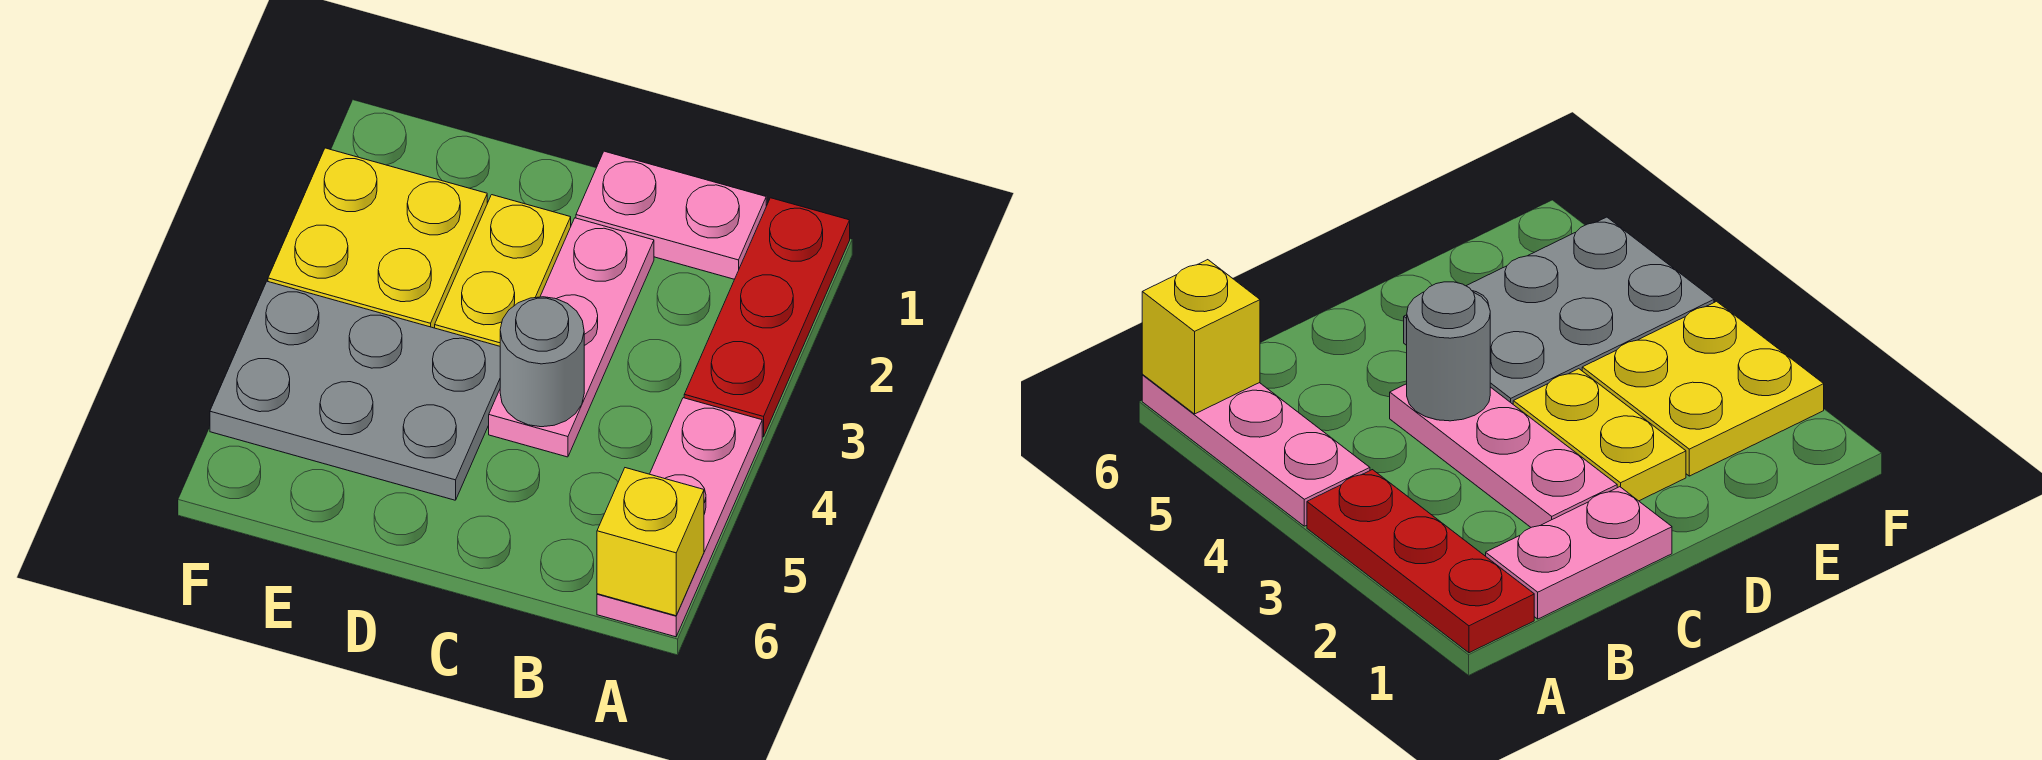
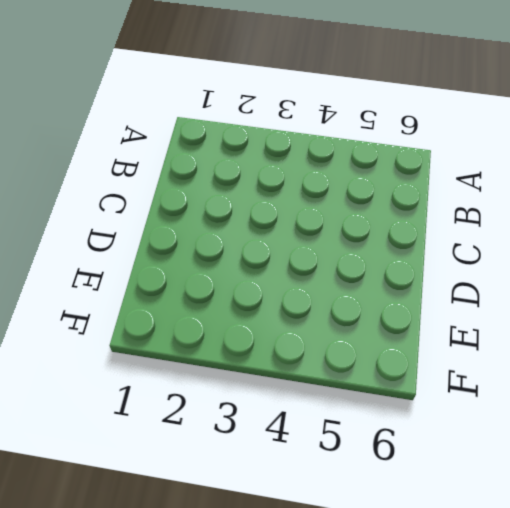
none -> red plate A1:A3 level 1
none -> pink plate A4:A6 level 1

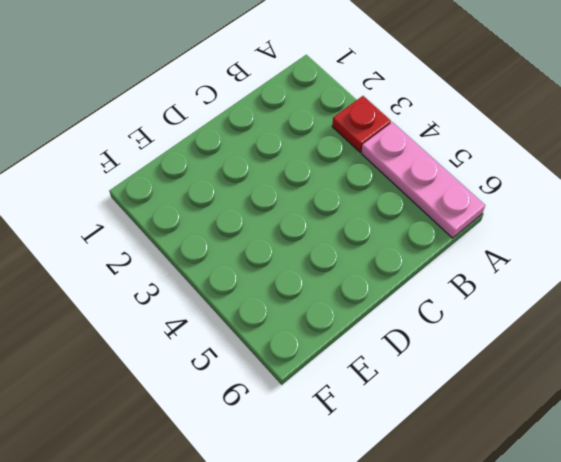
red plate A3 level 1 -> red plate A1:A3 level 1
none -> pink plate B1:C1 level 1
none -> pink plate C2:C4 level 1

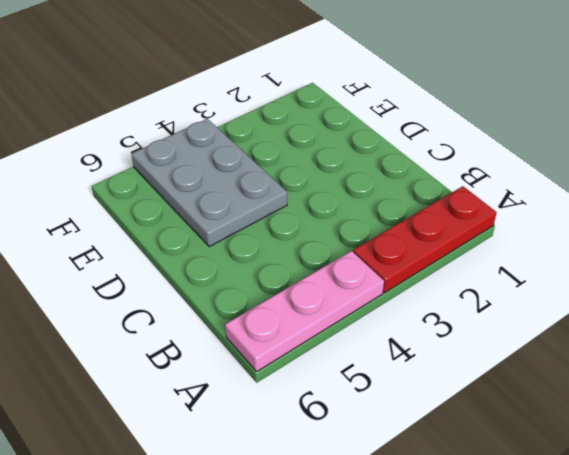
none -> pink plate B1:C1 level 1
none -> pink plate C2:C4 level 1

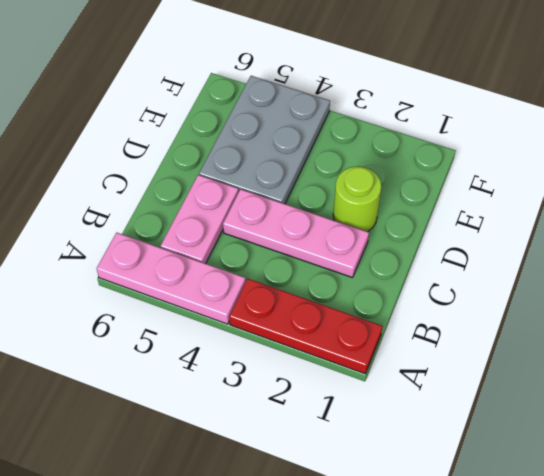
pink plate B5:C5 level 1 -> pink plate B1:C1 level 1
lime round brick D2 level 1 -> yellow plate D2:D3 level 1
none -> yellow plate E2:F3 level 1
none -> yellow brick A6 level 2

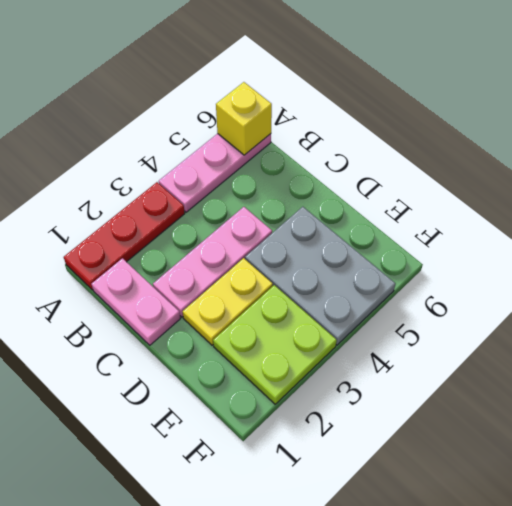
lime plate E2:F3 level 1 -> yellow plate E2:F3 level 1
none -> grey round brick C4 level 2

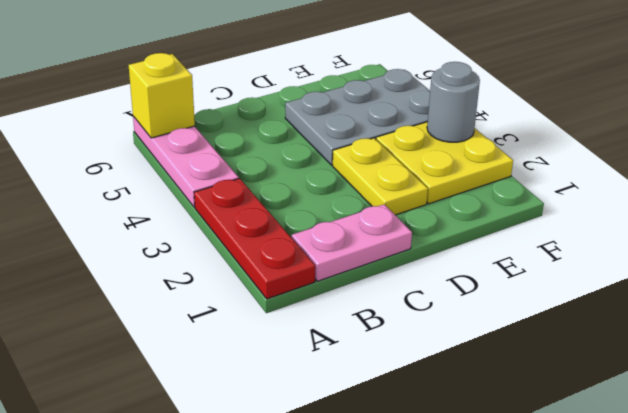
grey round brick F3 level 2 -> grey round brick C4 level 2
none -> pink plate C2:C4 level 1

